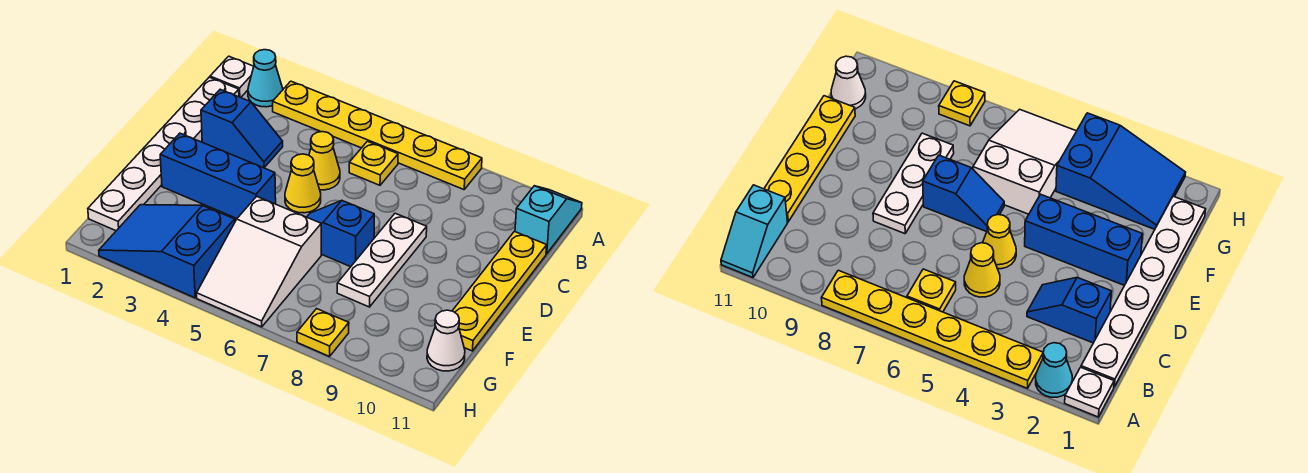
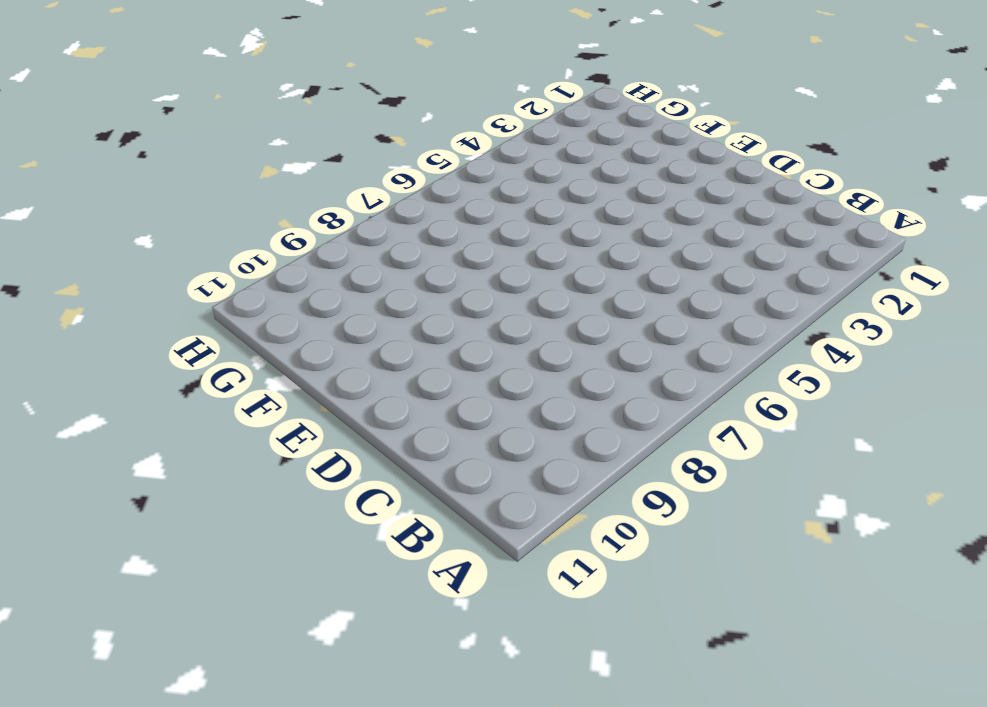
none -> white plate A1 level 1
none -> cyan cone A2 level 1
none -> yellow plate A3:A8 level 1

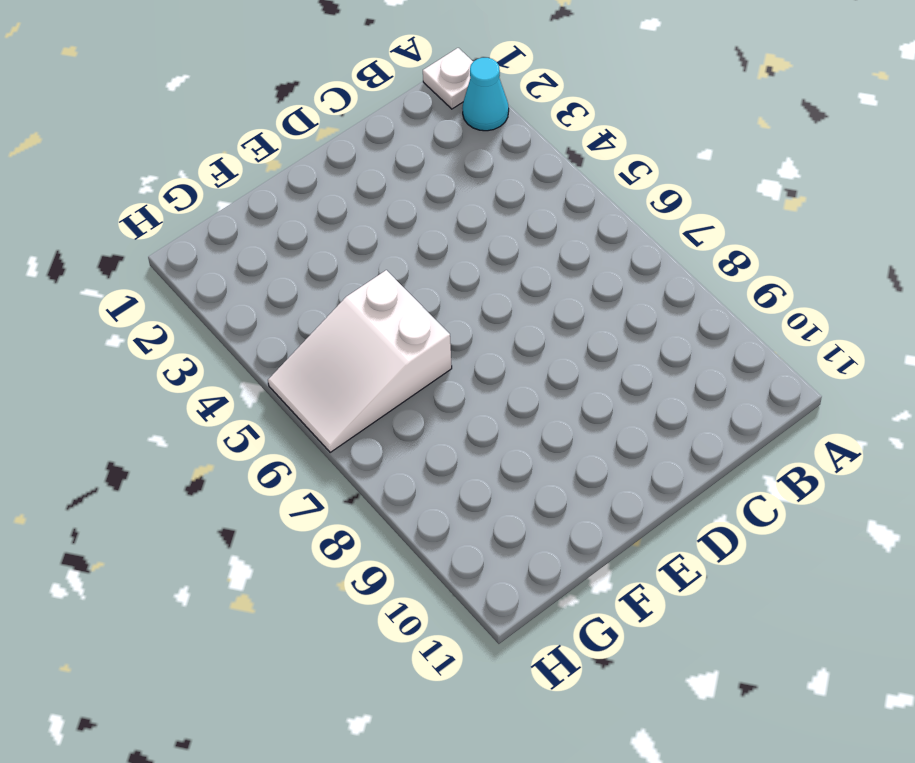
none -> yellow plate A3:A8 level 1
none -> cyan slope A11:B11 level 1 top B
none -> white plate B1:G1 level 1

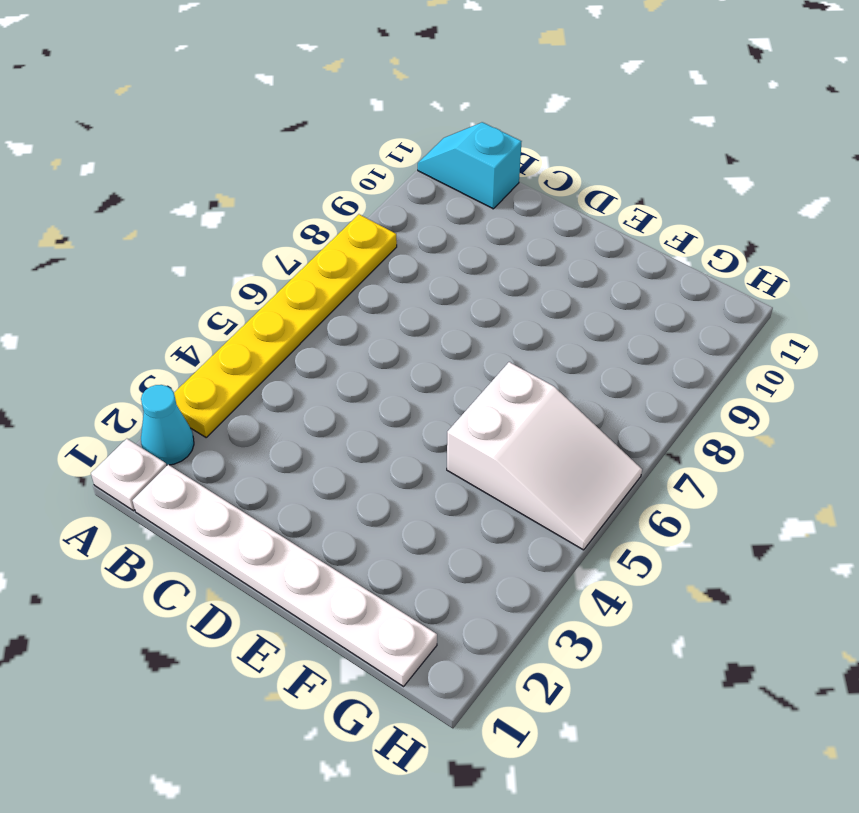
none -> yellow plate B6 level 1
none -> blue slope C2:C3 level 1 top 2
none -> yellow cone C5 level 1

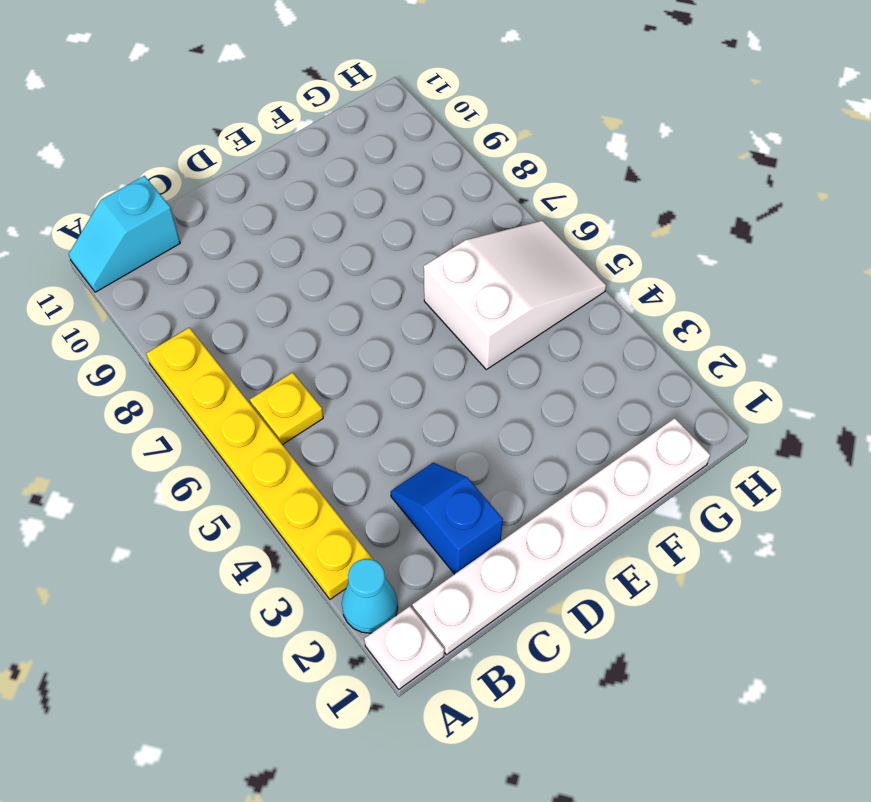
none -> yellow cone C5 level 1
none -> yellow plate C11:F11 level 1
none -> yellow cone D5 level 1

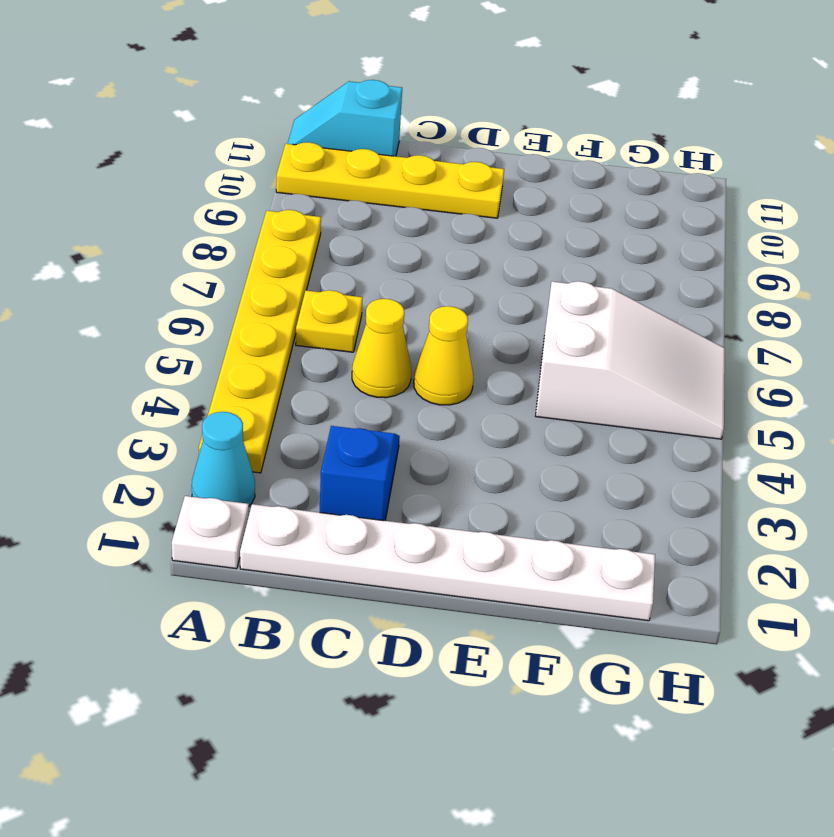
yellow plate A10:D10 level 1 -> yellow plate C11:F11 level 1
none -> white plate D8:F8 level 1
none -> blue brick E2:E4 level 1
none -> blue slope E6:E7 level 1 top 7

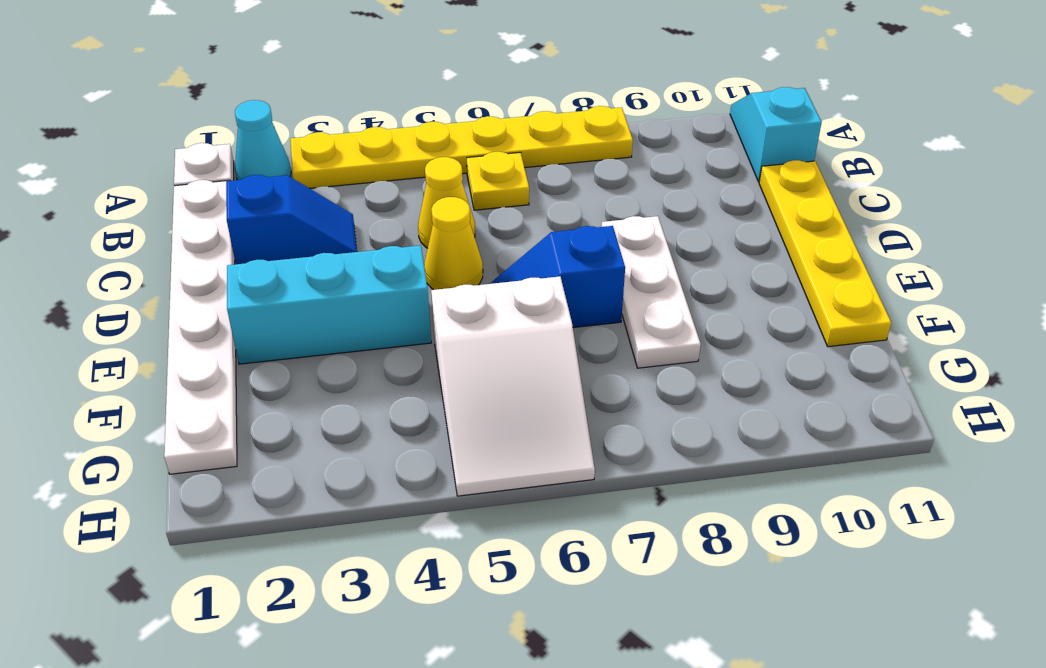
cyan brick E2:E4 level 1 -> blue brick E2:E4 level 1
none -> blue slope G2:H4 level 1 top 4
none -> white cone G11 level 1
none -> yellow plate H8 level 1

